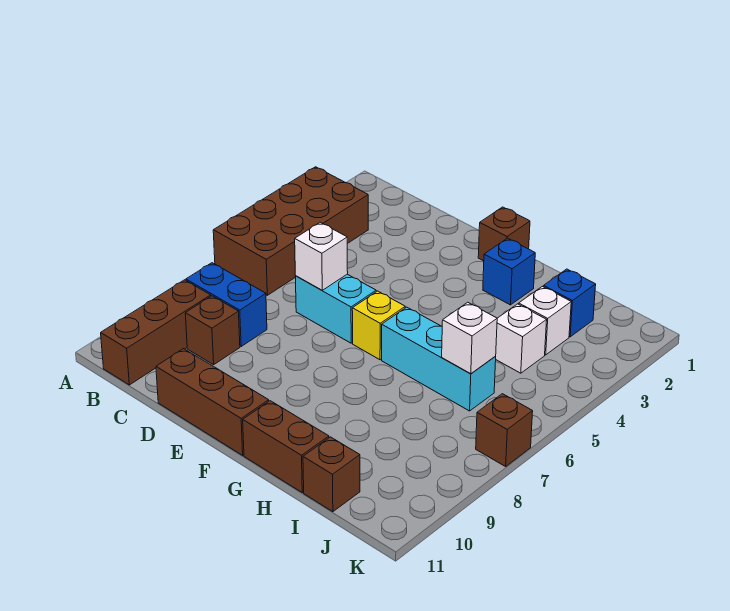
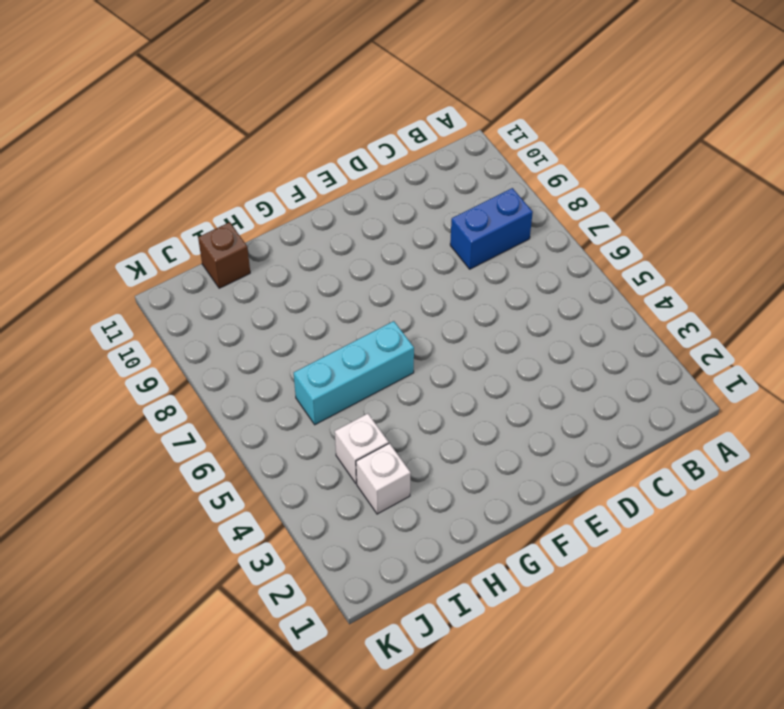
none -> brown brick A3:B6 level 1
none -> brown brick B9:B11 level 1
none -> brown brick C9 level 1

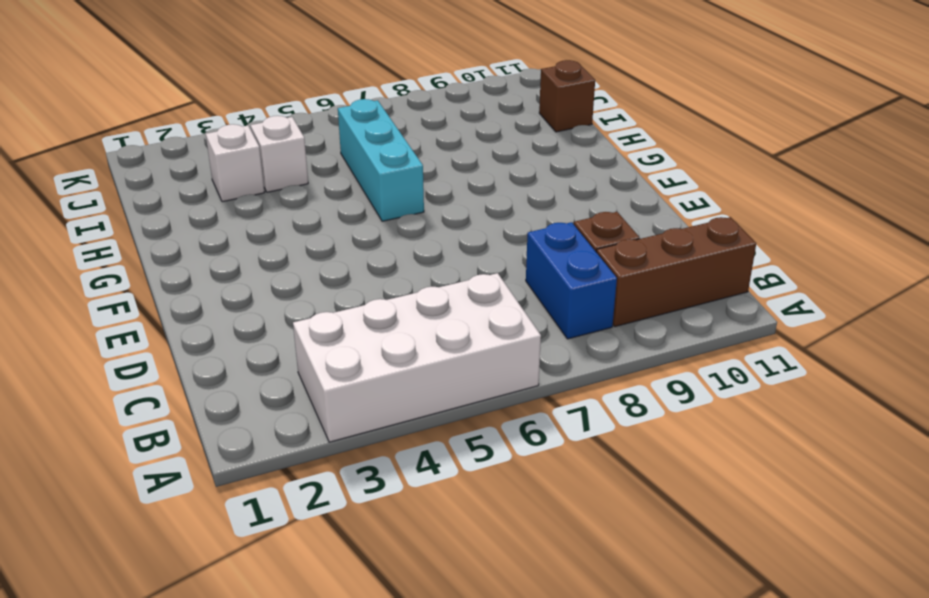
white brick A3:B6 level 1 -> brown brick A3:B6 level 1
none -> cyan brick D6:E6 level 1
none -> brown brick D11:F11 level 1
none -> brown brick F1 level 1

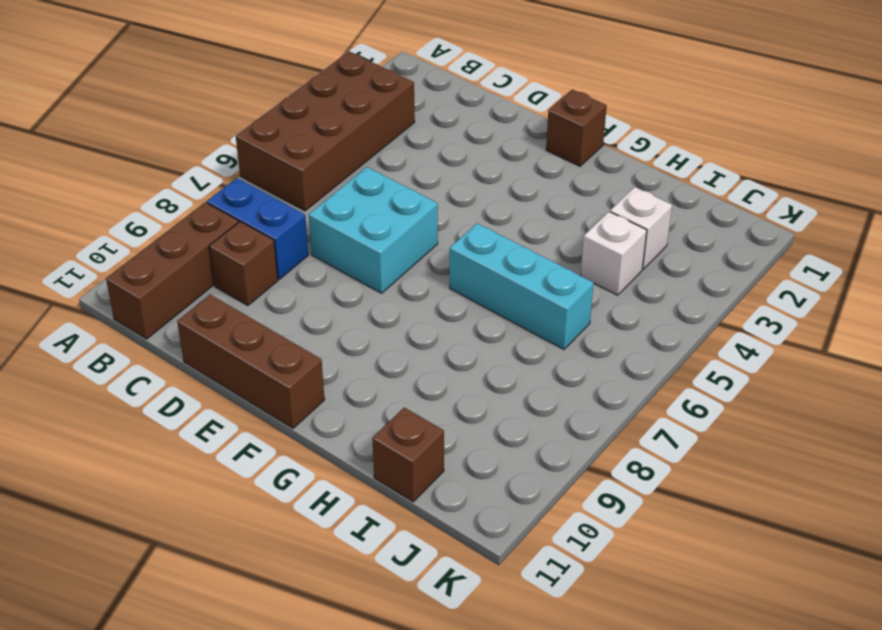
cyan brick D6:E7 level 1 -> cyan brick D6:E6 level 1
none -> yellow brick F6 level 1
none -> blue brick G2 level 1
none -> brown brick G11:H11 level 1

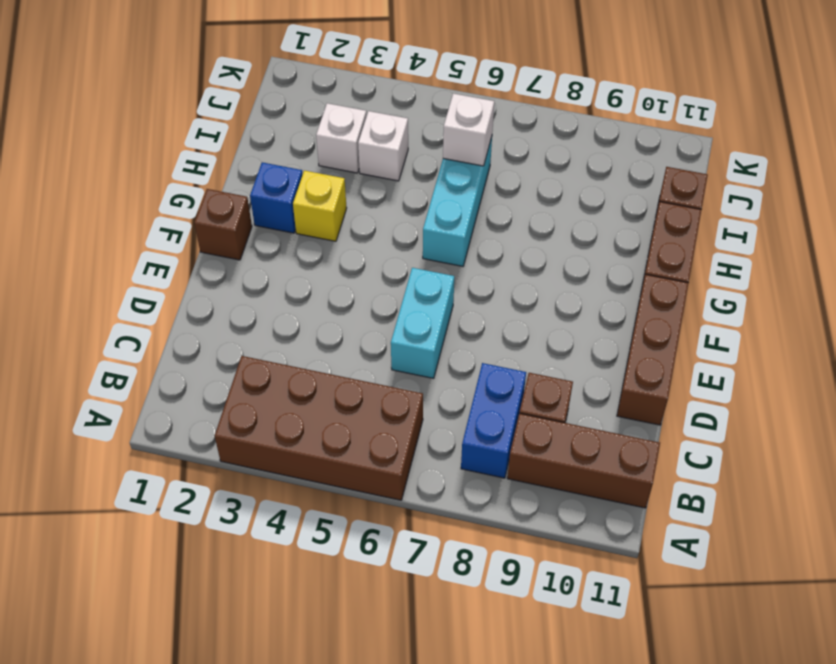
yellow brick G3 level 1 -> yellow brick F6 level 1
none -> blue brick I2 level 1
none -> brown brick K7 level 1
none -> white brick D6 level 2

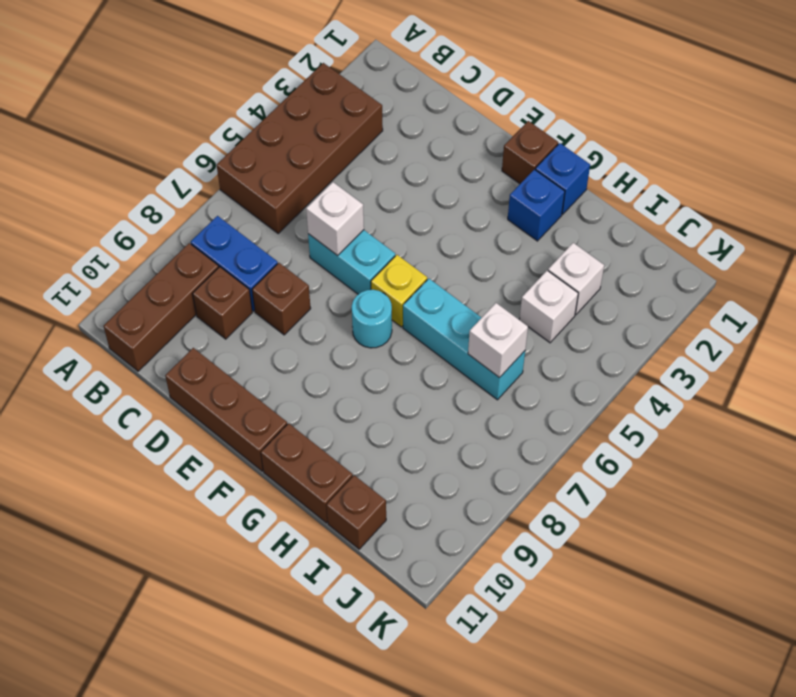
brown brick D8 level 1 -> brown brick K7 level 1
cyan round brick F7 level 1 -> none
blue brick G1 level 1 -> blue brick I2 level 1

